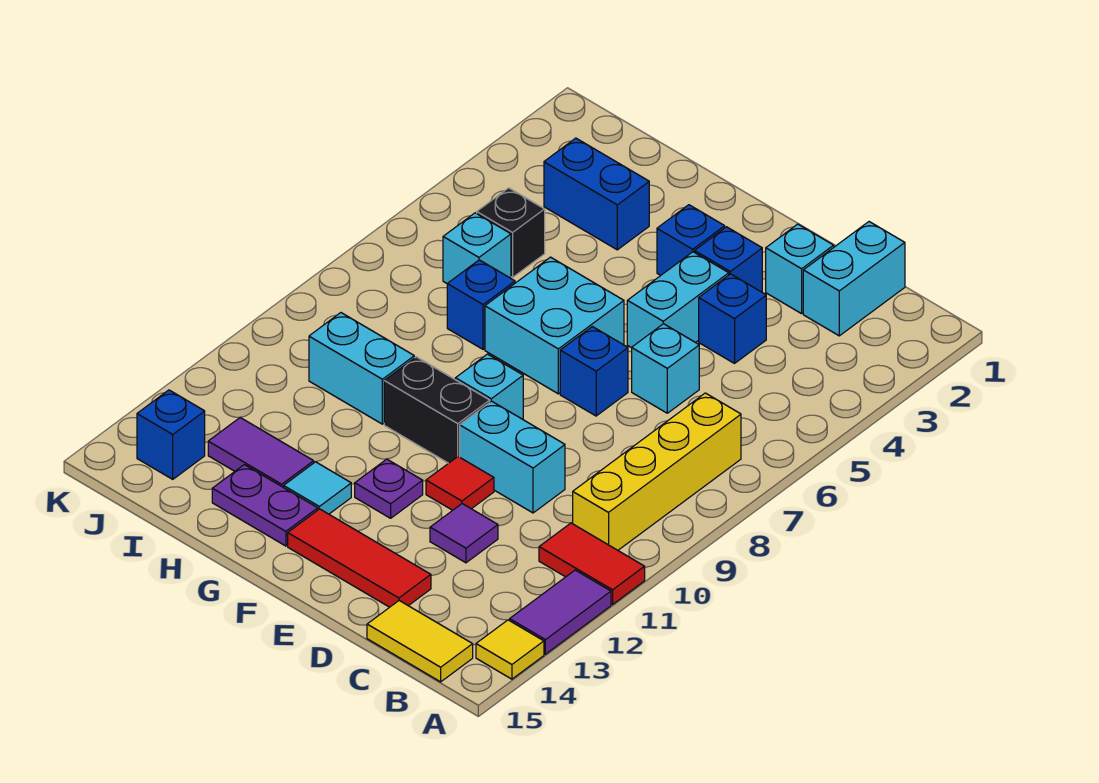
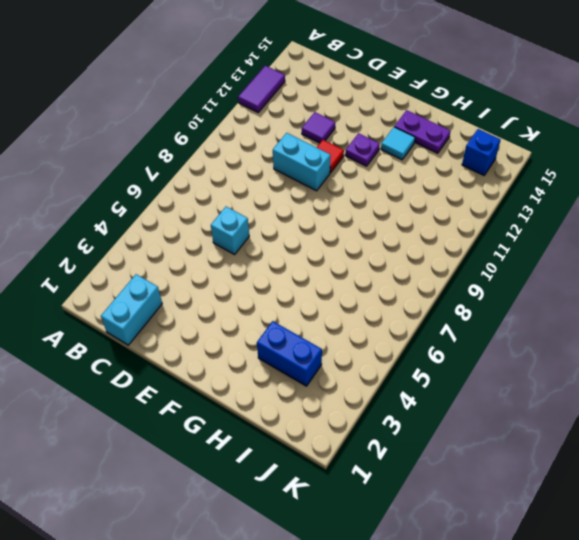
none -> red tile A11:B11 level 1
none -> yellow tile A14 level 1
none -> yellow brick B7:B10 level 1
none -> yellow tile B15:C15 level 1

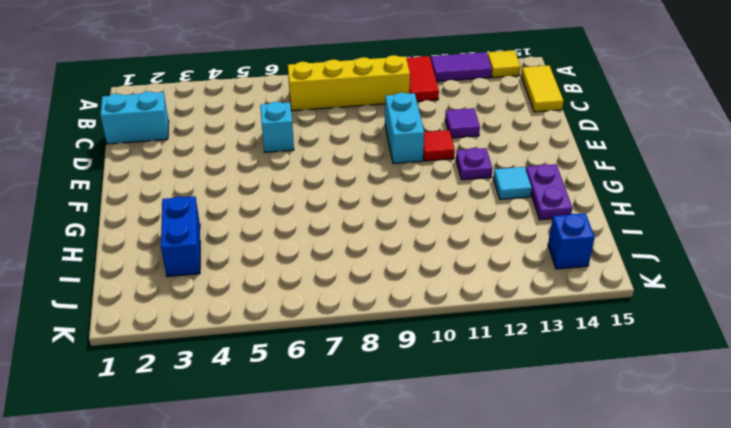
none -> cyan brick D2 level 1
none -> blue brick D4 level 1
none -> red tile D14:F14 level 1
none -> blue brick E3 level 1

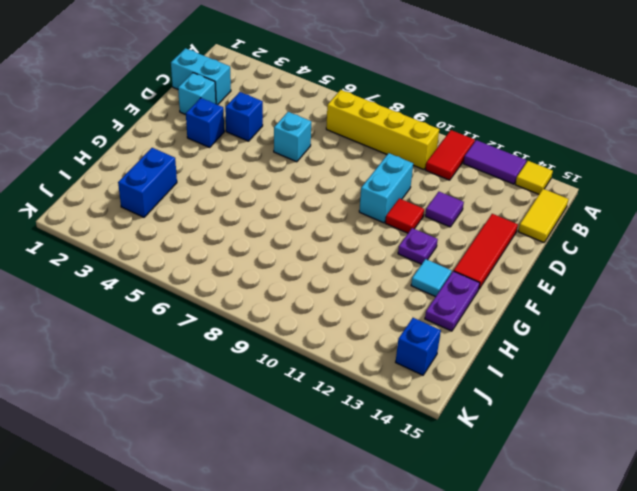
none -> cyan brick E4:E5 level 1
none -> blue brick E7 level 1
none -> blue brick F3 level 1
none -> cyan brick F6:G7 level 1

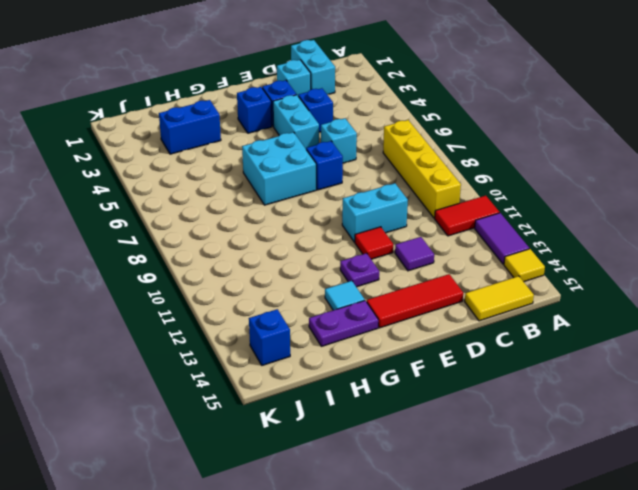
none -> cyan brick F9 level 1
none -> black brick F10:G10 level 1
none -> blue brick H7 level 1
none -> cyan brick H10:I10 level 1

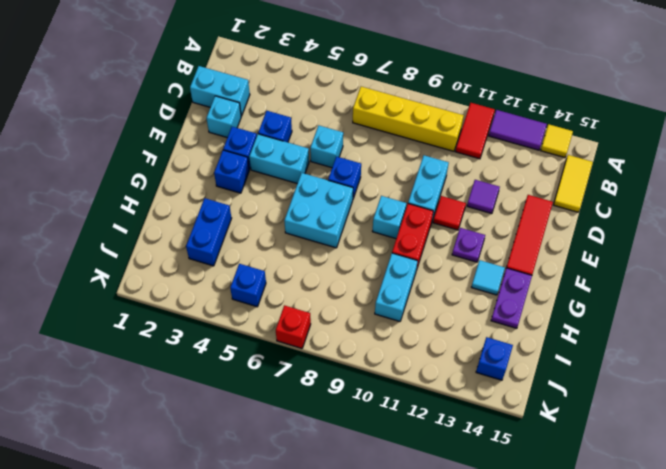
red brick F10:G10 level 1 -> black brick F10:G10 level 1
blue brick J5 level 1 -> blue brick H7 level 1
red brick K7 level 1 -> none
none -> purple tile H13:I13 level 1
none -> black brick I5 level 1
none -> cyan brick I6 level 1

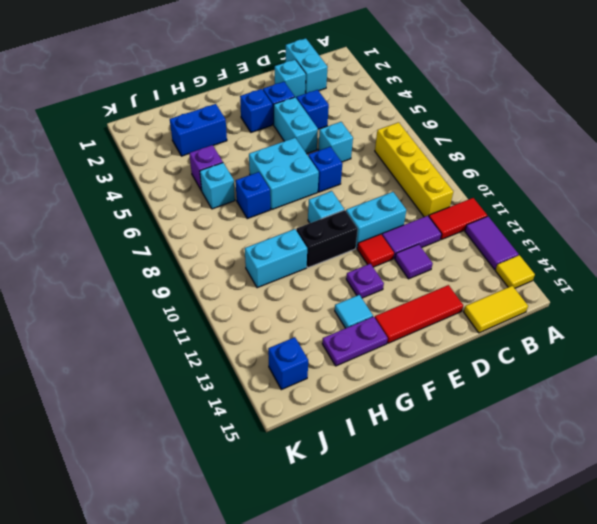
purple tile C11:D11 level 1 -> purple tile H13:I13 level 1
purple brick I5 level 1 -> black brick I5 level 1

